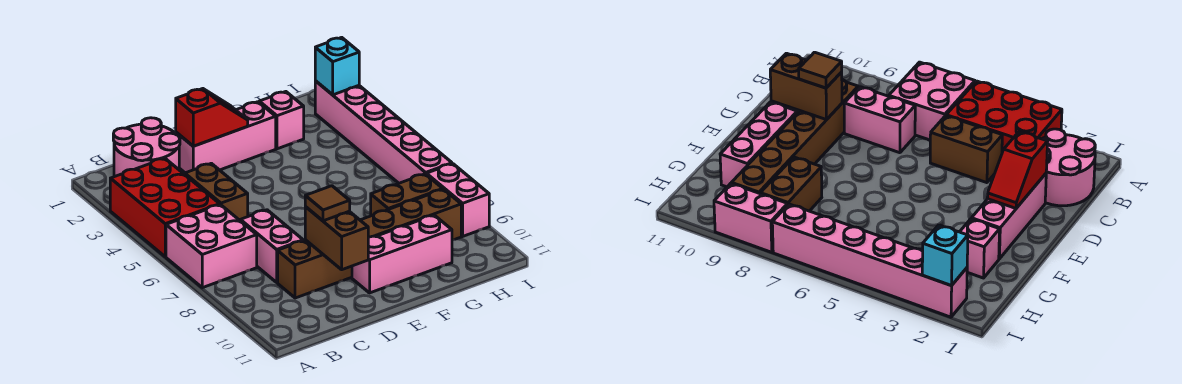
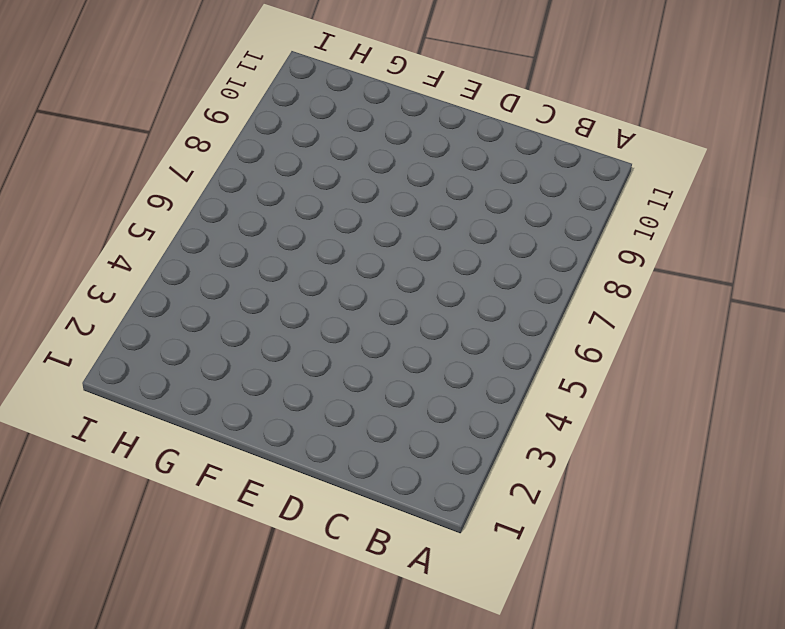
none -> red brick A3:B5 level 1
none -> pink brick A6:B7 level 1
none -> pink round brick B1:C2 level 1

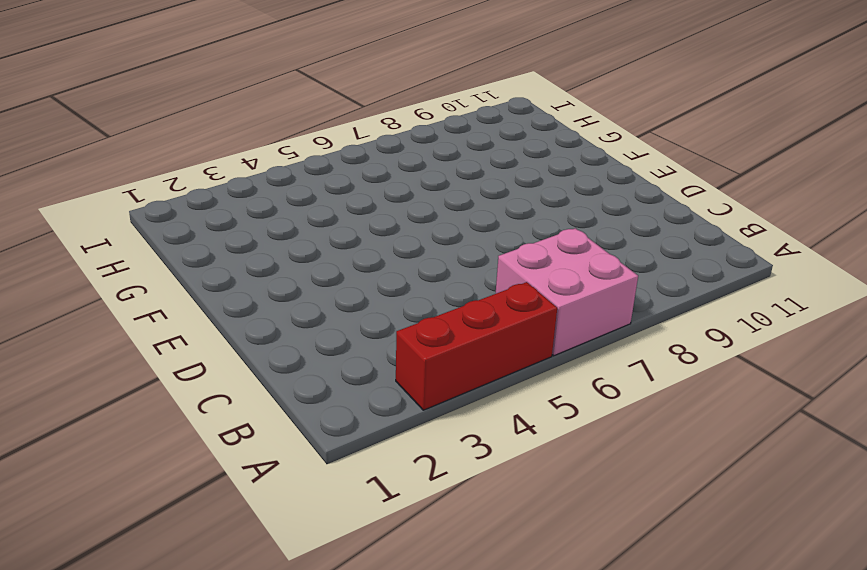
red brick A3:A5 level 1 -> red brick A3:B5 level 1
none -> pink round brick B1:C2 level 1
none -> brown brick C4:C5 level 1
none -> pink brick C7:C8 level 1

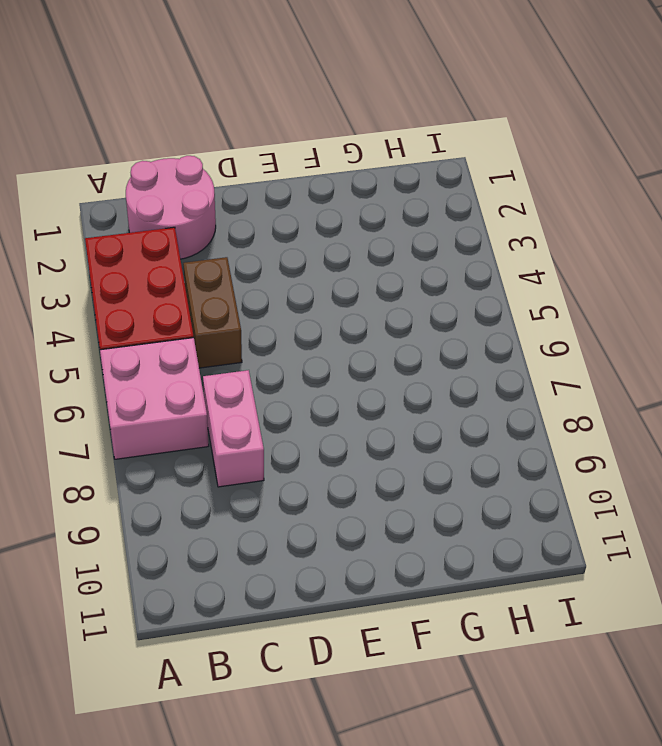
none -> brown brick C9:H9 level 1
none -> pink brick D2:F2 level 1
none -> pink brick E10:G10 level 1

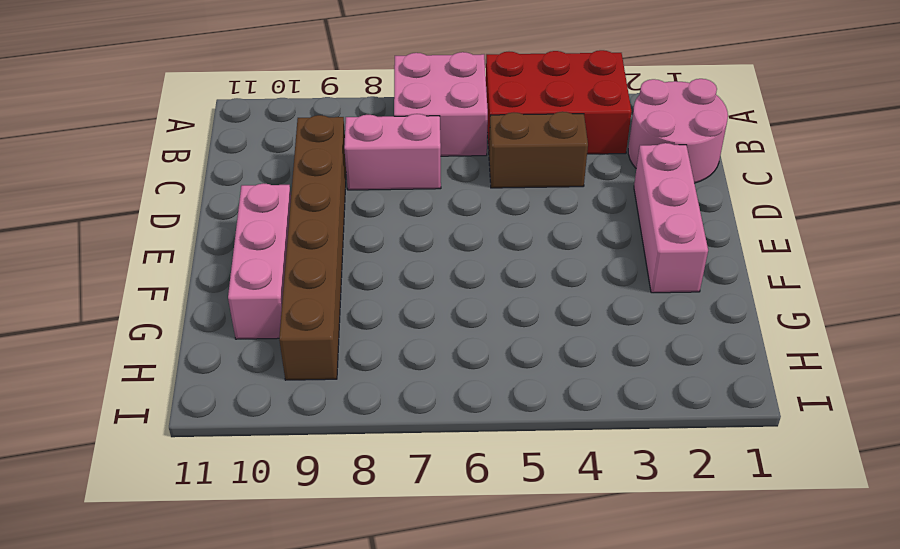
none -> pink brick G2 level 1
none -> brown brick G8:H8 level 1
none -> pink brick I2:I7 level 1

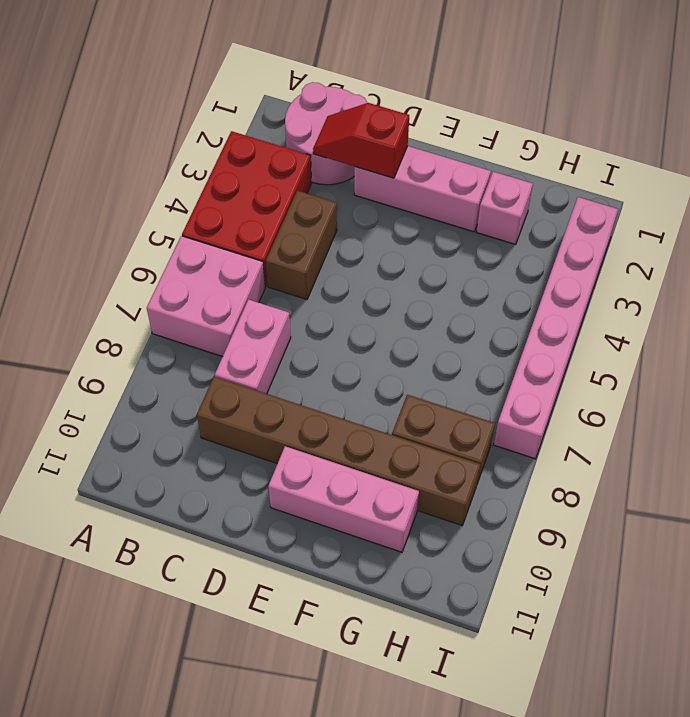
red slope C2:D2 level 2 top D -> red slope D2:E2 level 2 top D
none -> pink brick I8:I9 level 1
none -> brown brick D9:D10 level 2
none -> cyan brick I2 level 2

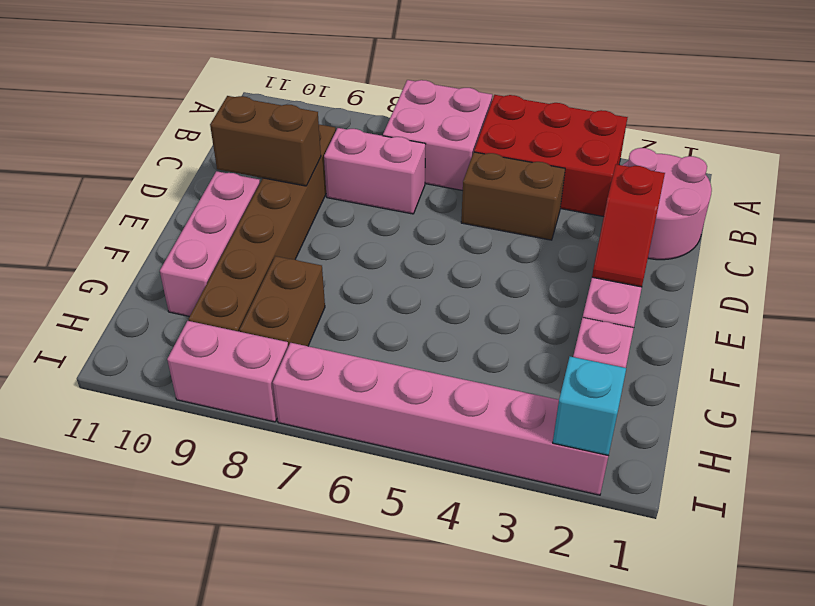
none -> brown tile D9 level 3

